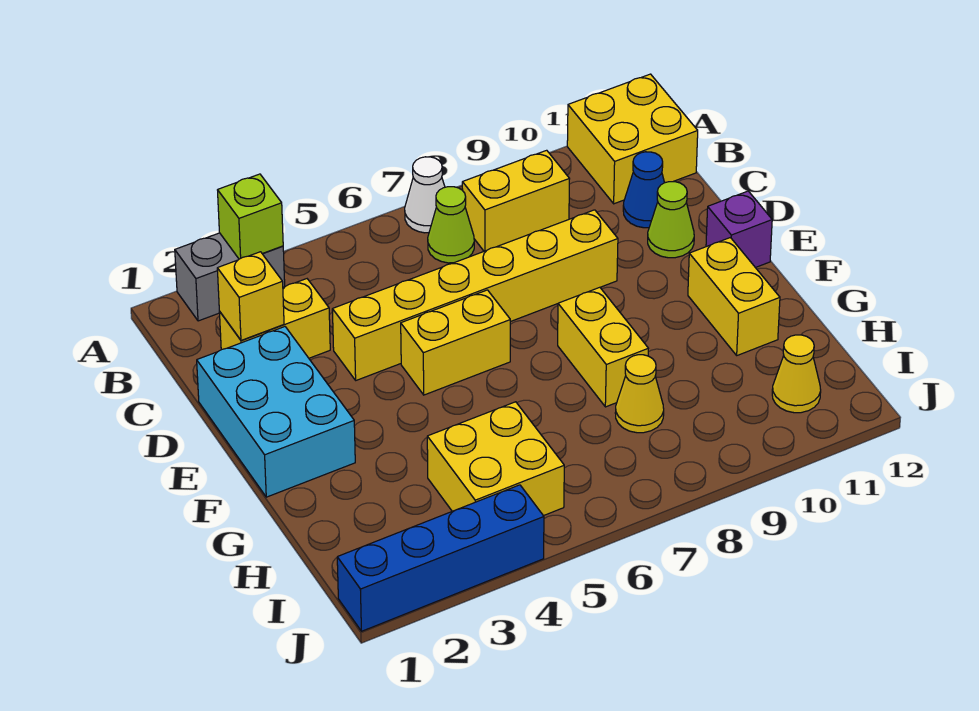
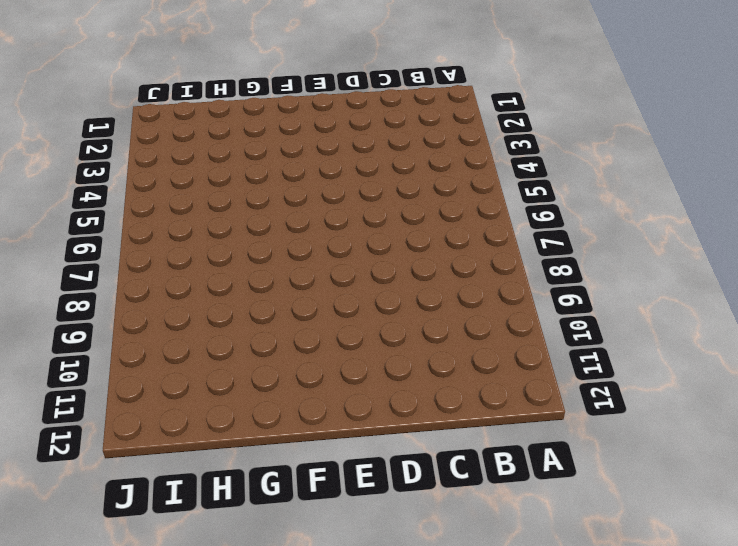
none -> grey brick A2:A3 level 1
none -> white cone A7 level 1
none -> yellow brick A11:B12 level 1

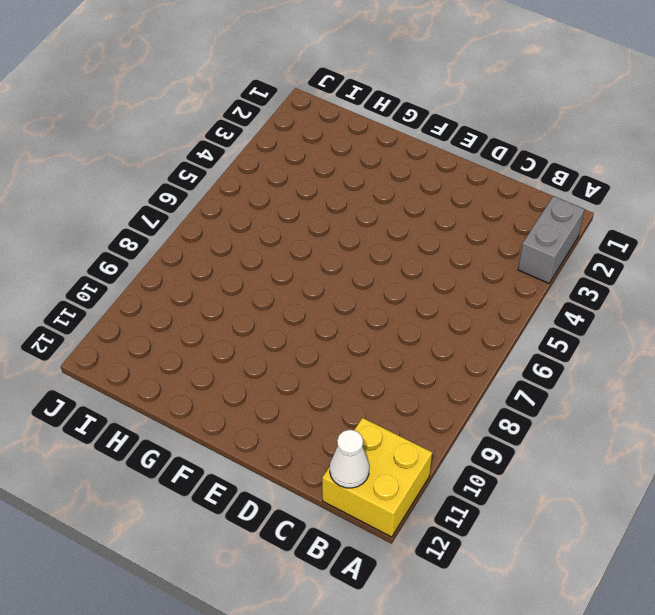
white cone B12 level 2 -> white cone A7 level 1
none -> lime cone B7 level 1
none -> yellow brick B8:B9 level 1
none -> yellow brick C2:C3 level 1

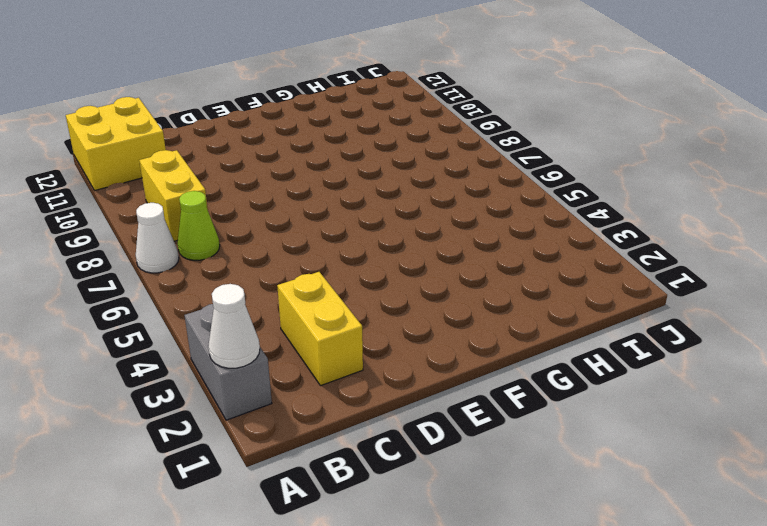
white cone A2 level 2 -> none
none -> blue cone C11 level 1
none -> cyan brick D1:F2 level 1
none -> yellow brick D4:D9 level 1

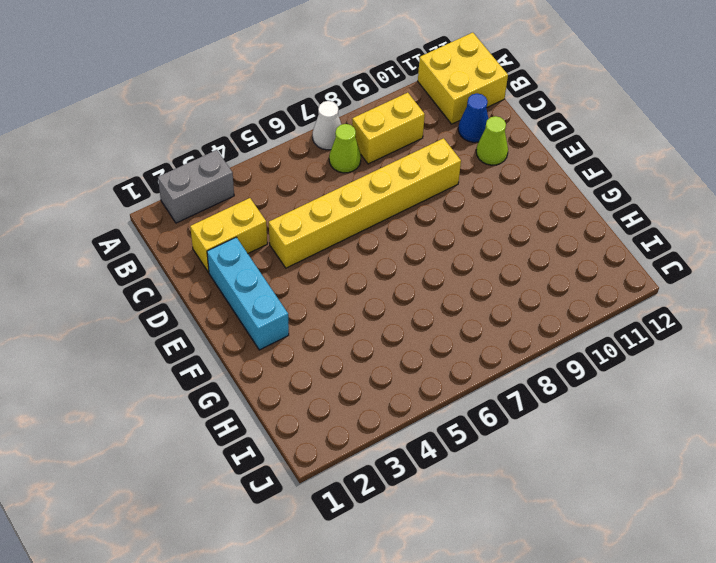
cyan brick D2:F2 level 1 -> cyan brick D1:F2 level 1
none -> yellow brick E5:E6 level 1
none -> purple brick E12 level 1
none -> yellow brick F8:G8 level 1

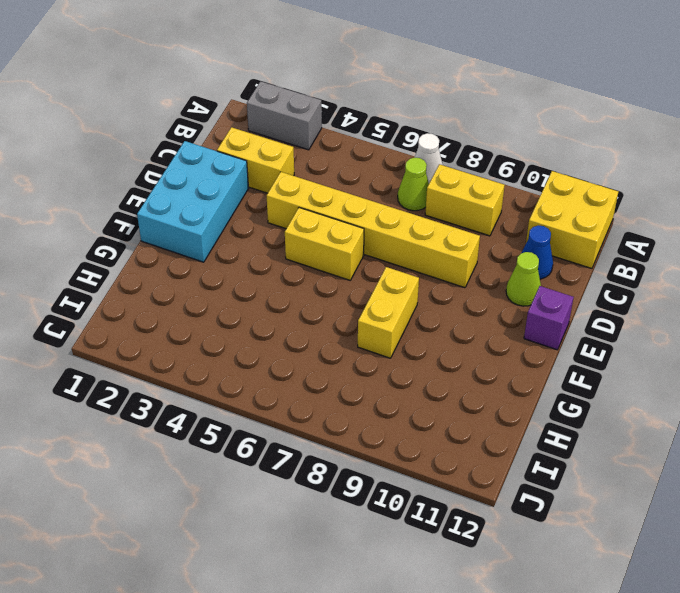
none -> yellow brick F11:G11 level 1
none -> yellow brick H4:I5 level 1
none -> yellow cone H8 level 1

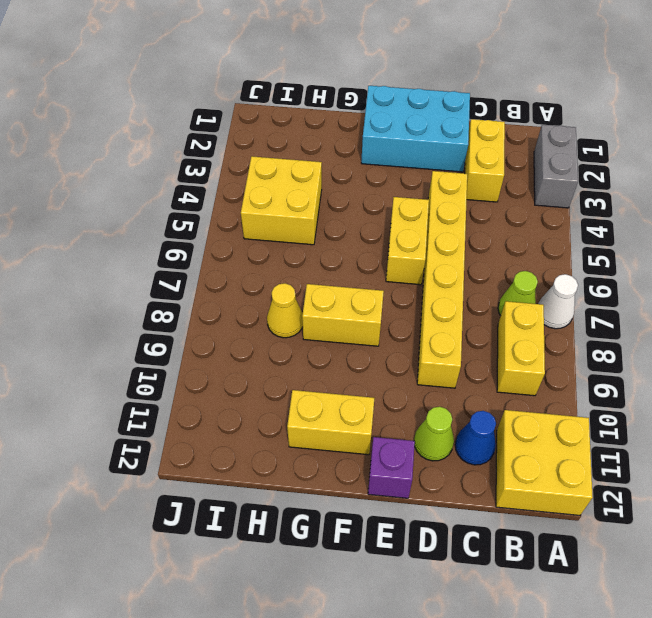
none -> yellow cone I11 level 1
none -> blue brick J1:J4 level 1
none -> lime brick A3 level 2

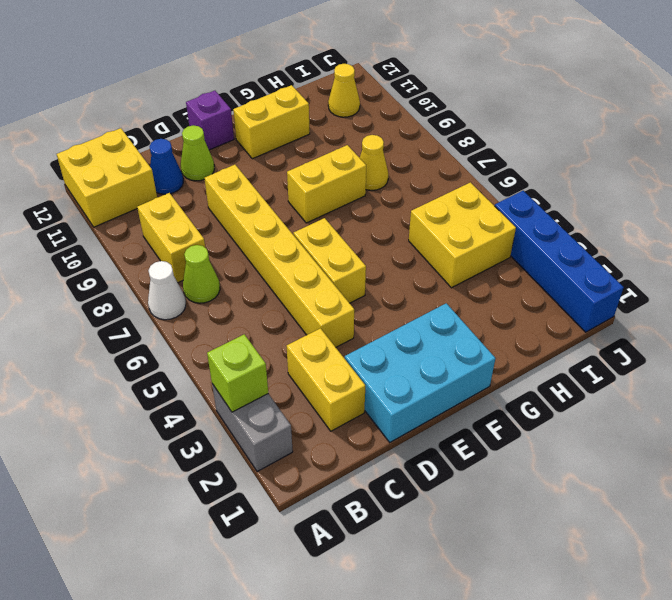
none -> yellow brick C2 level 2

